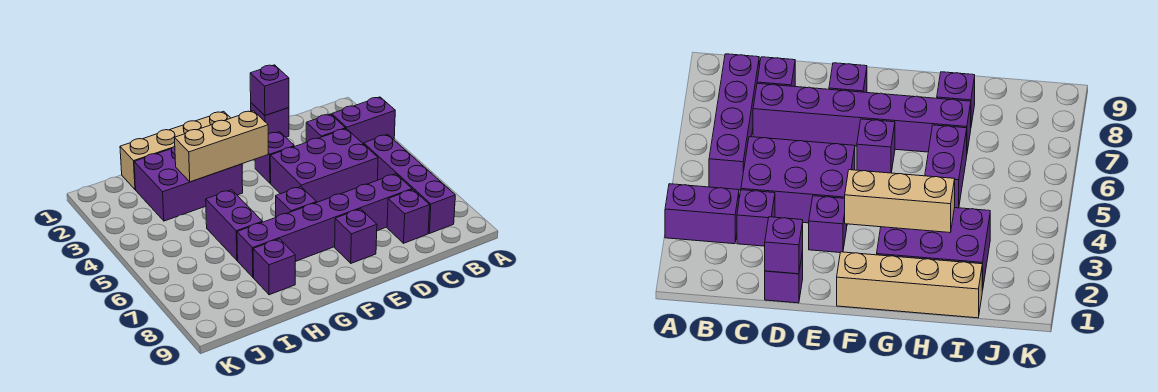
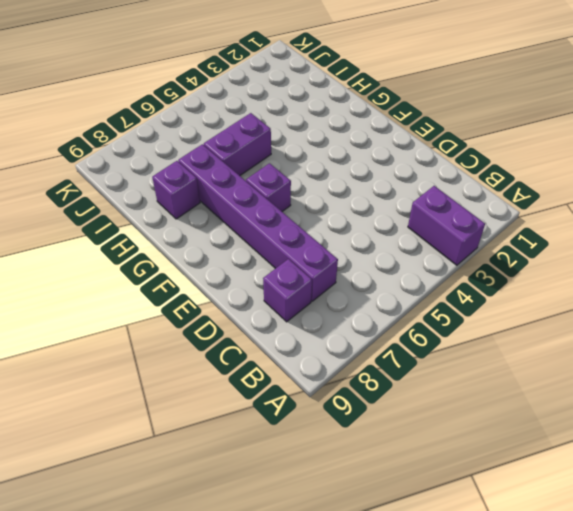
none -> purple brick B5:B8 level 1
none -> purple brick C3 level 1
none -> purple brick C4:E5 level 1

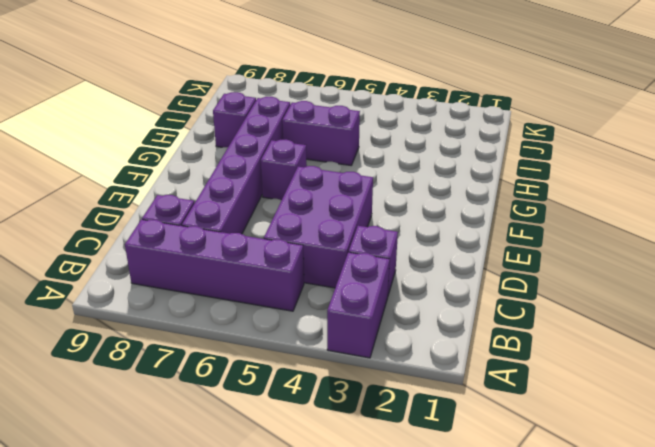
none -> purple brick D1 level 1
none -> purple brick E3 level 1
none -> purple brick E8 level 1

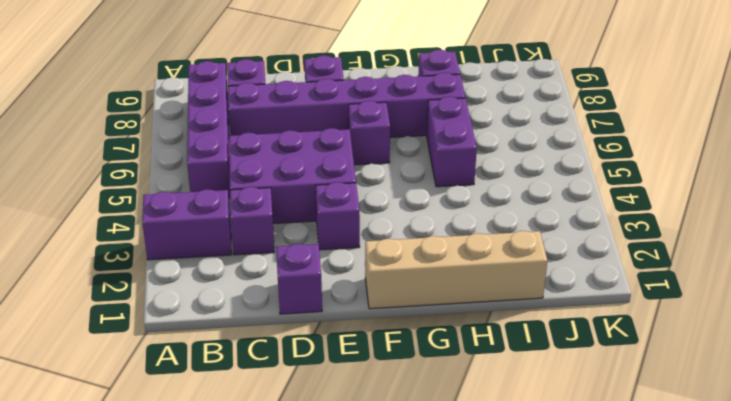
none -> purple brick G2:I3 level 1
none -> purple brick D1 level 2
none -> tan brick F3:H3 level 2

